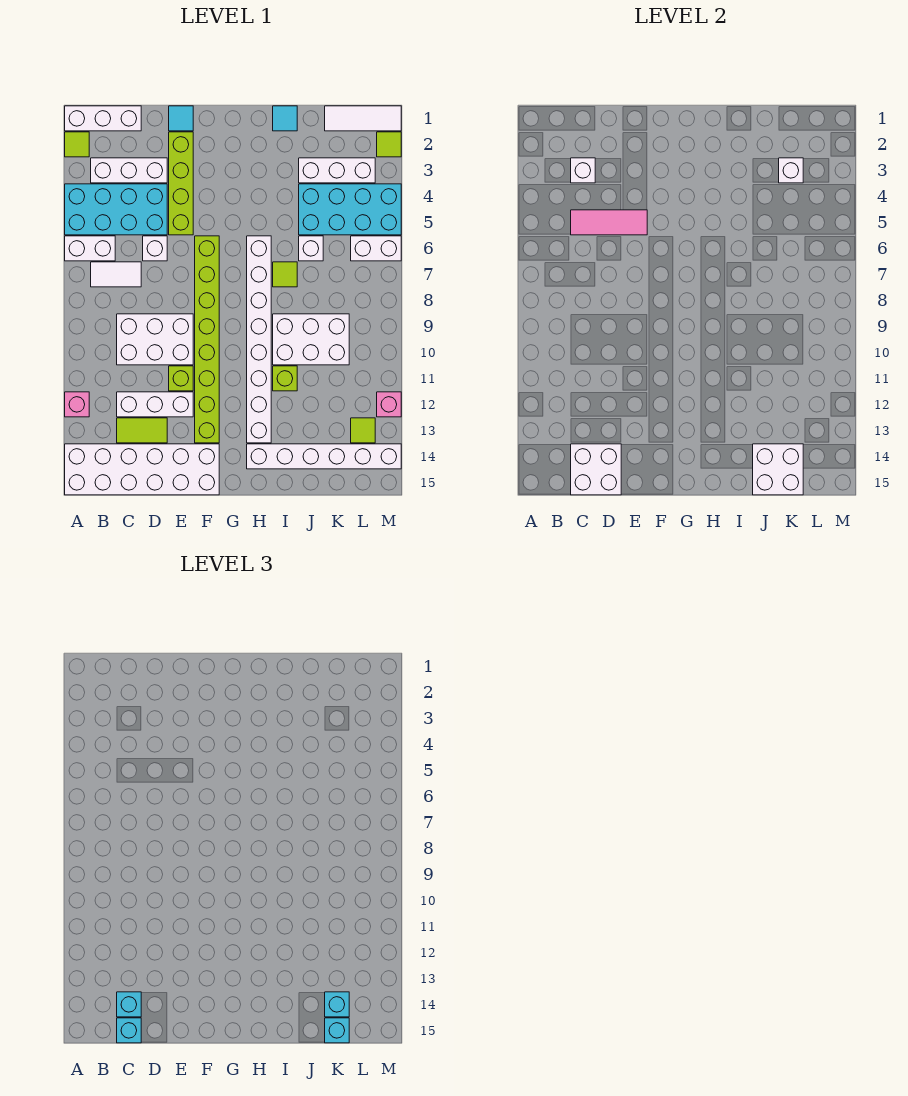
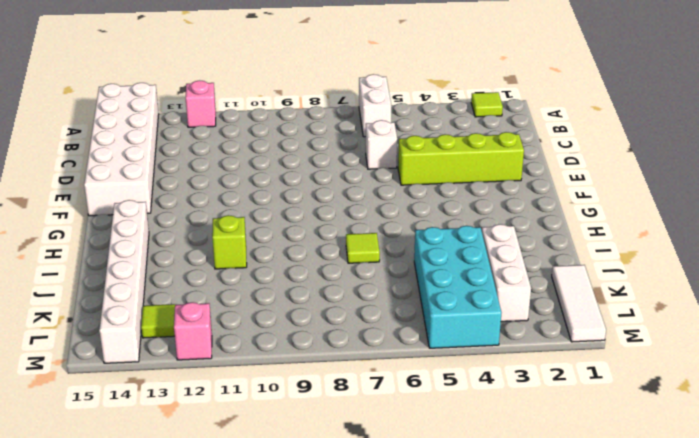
none -> white brick A1:C1 level 1
none -> cyan brick A4:D5 level 1
none -> white brick B3:D3 level 1
none -> white tile B7:C7 level 1

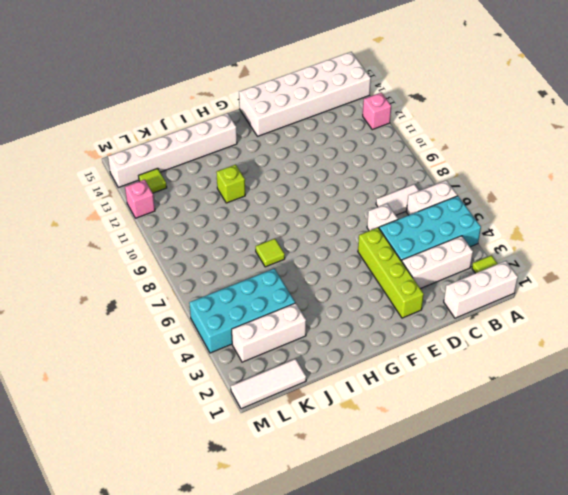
none -> white brick C9:E10 level 1
none -> white brick C12:E12 level 1
none -> lime tile C13:D13 level 1
none -> cyan tile E1 level 1

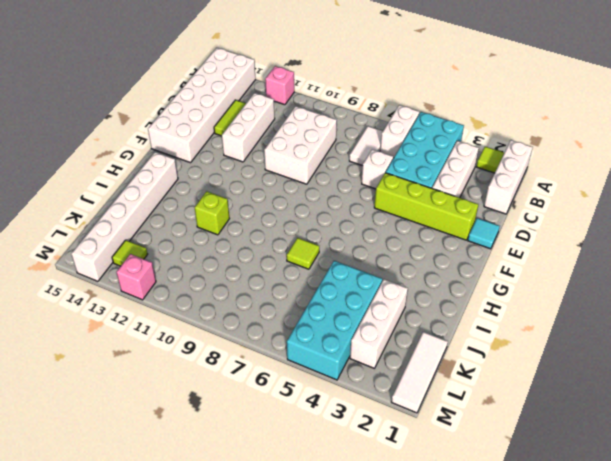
none -> lime brick E11 level 1
none -> lime brick F6:F13 level 1
none -> white brick H6:H13 level 1
none -> cyan tile I1 level 1

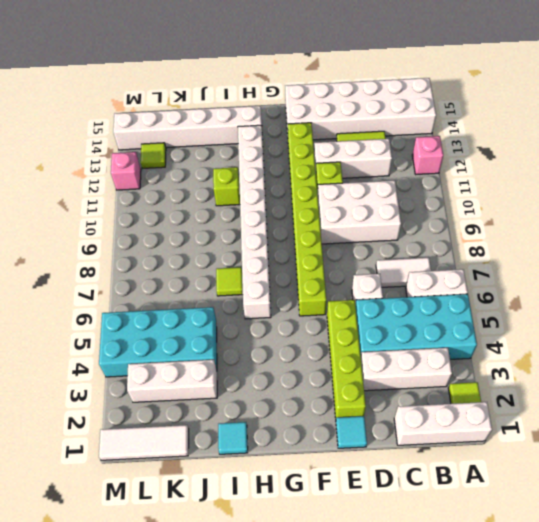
none -> white brick I9:K10 level 1
none -> white brick J6 level 1
none -> white brick L6:M6 level 1
none -> lime tile M2 level 1

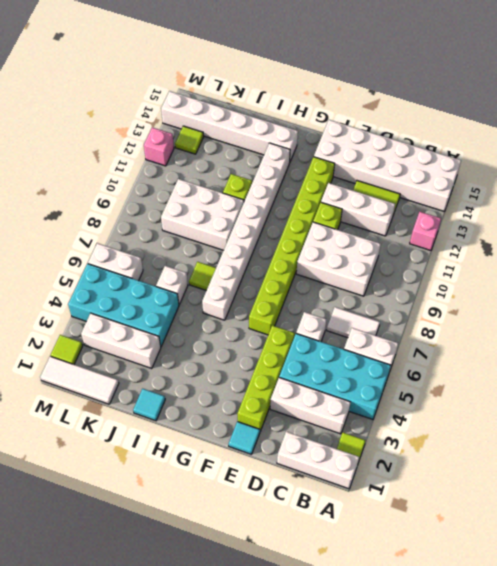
none -> white brick C3 level 2
none -> pink tile C5:E5 level 2
none -> white brick C14:D15 level 2
none -> white brick J14:K15 level 2

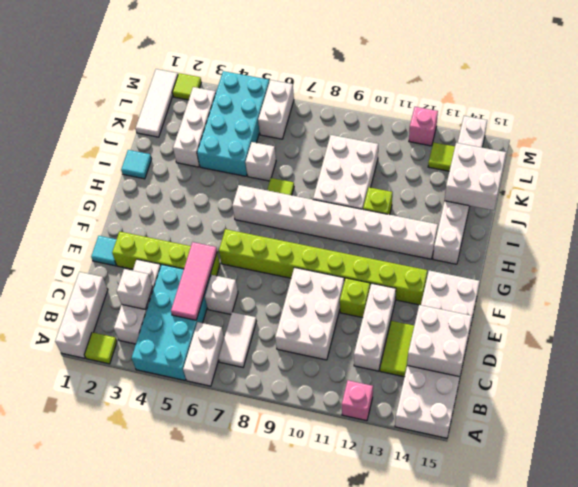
none -> white brick K3 level 2
none -> cyan brick C14 level 3
none -> cyan brick C15 level 3
none -> cyan brick K14 level 3

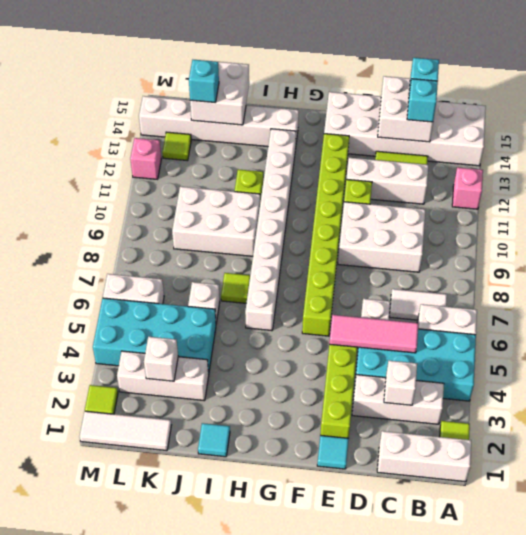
none -> cyan brick K15 level 3

